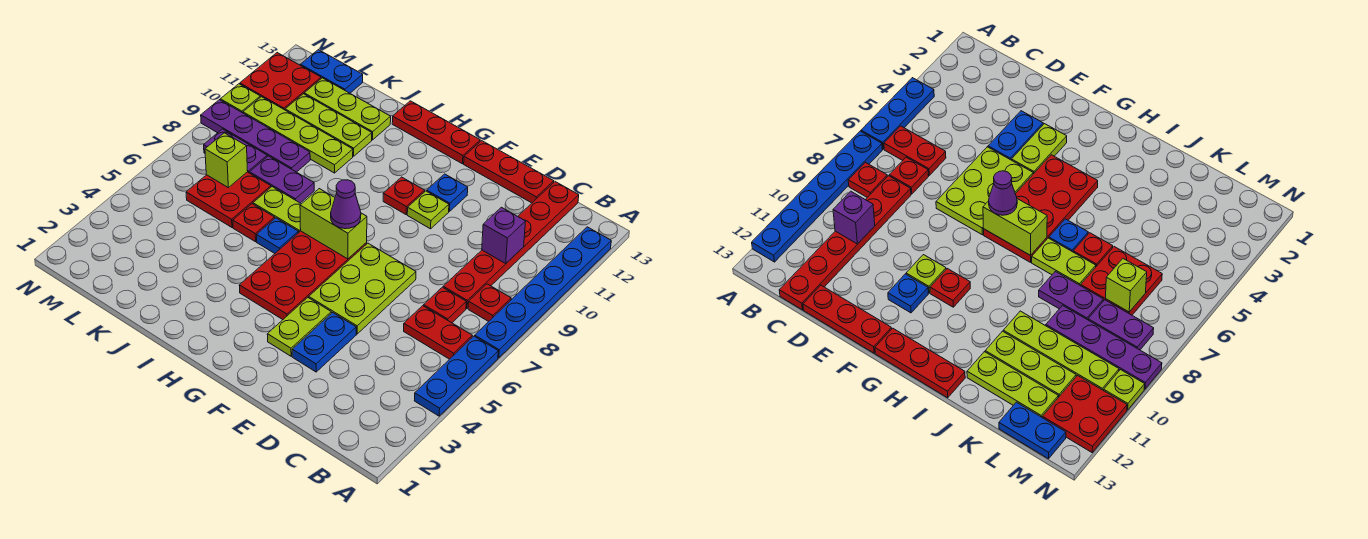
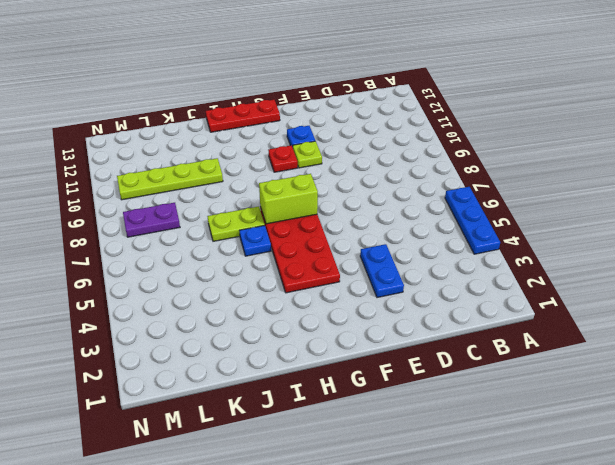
none -> blue plate A7:A12 level 1
none -> red plate B6:C6 level 1
none -> red plate B8 level 1
none -> red plate C7 level 1

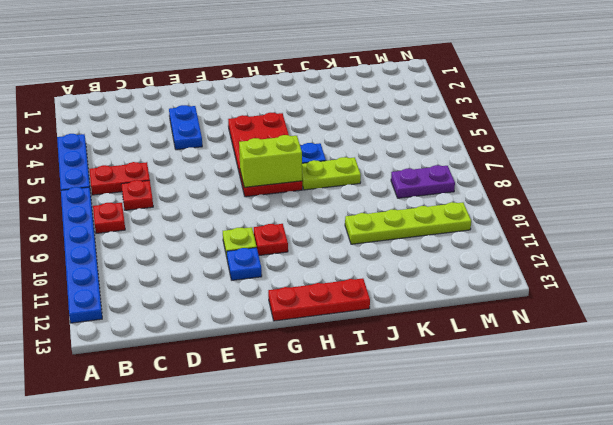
none -> red plate C8:C13 level 1
none -> red plate D13:F13 level 1
none -> lime plate E5:F7 level 1
none -> lime plate F3:F4 level 1

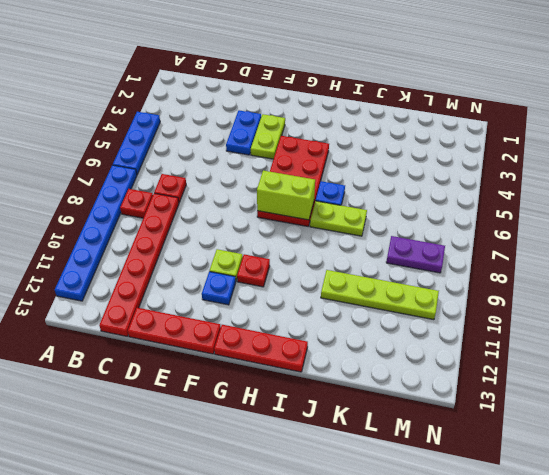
none -> red plate B6:C6 level 1
none -> lime plate E5:F7 level 1
none -> red plate J6 level 1
none -> purple plate J8:K8 level 1

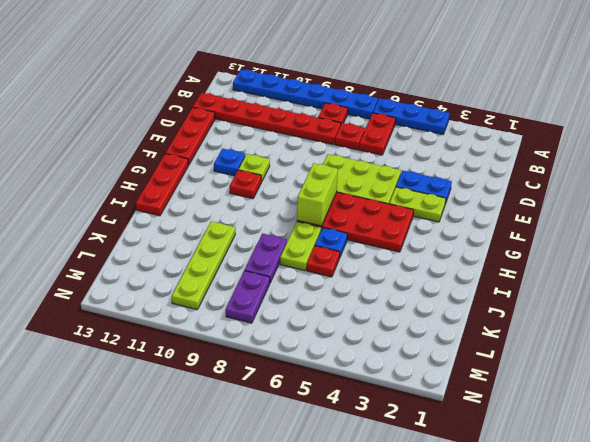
none -> lime plate J11:L11 level 1
none -> lime plate J12:L12 level 1
none -> red plate K6:L7 level 1
none -> purple plate K9:N9 level 1

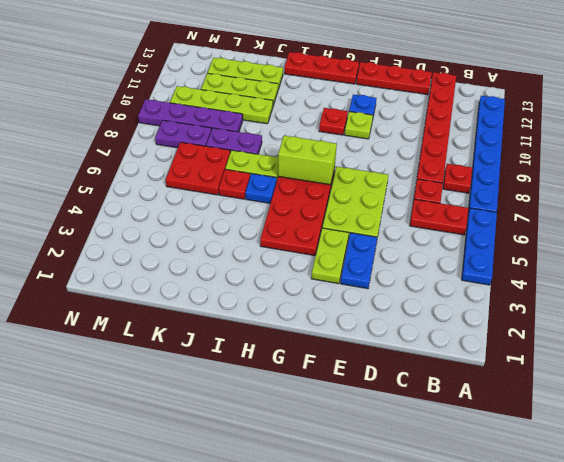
none -> blue plate L13:M13 level 1
none -> red plate M11:N12 level 1
none -> lime plate N10 level 1
none -> purple brick C10 level 2

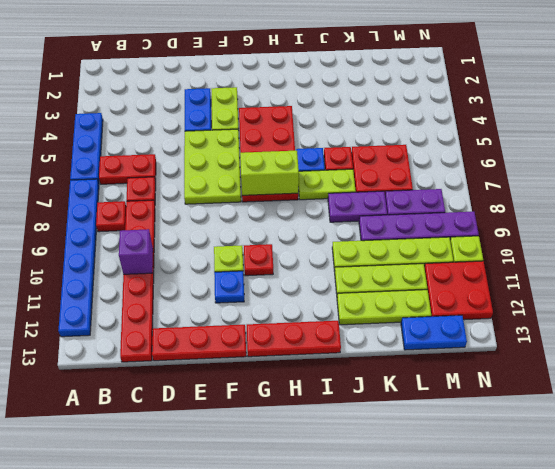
none -> lime brick L7 level 2
none -> purple cone G7 level 3

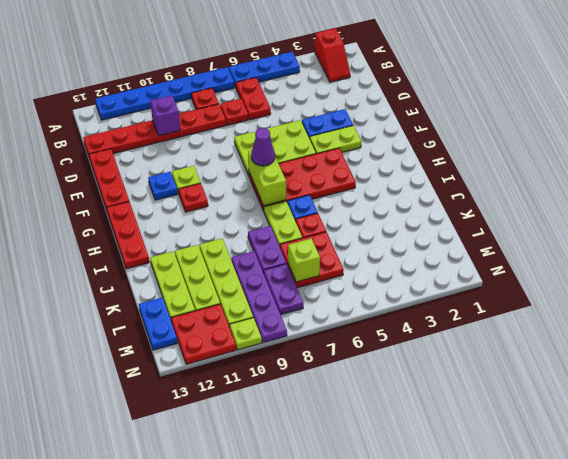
red slope A2:B2 level 1 top A -> none

